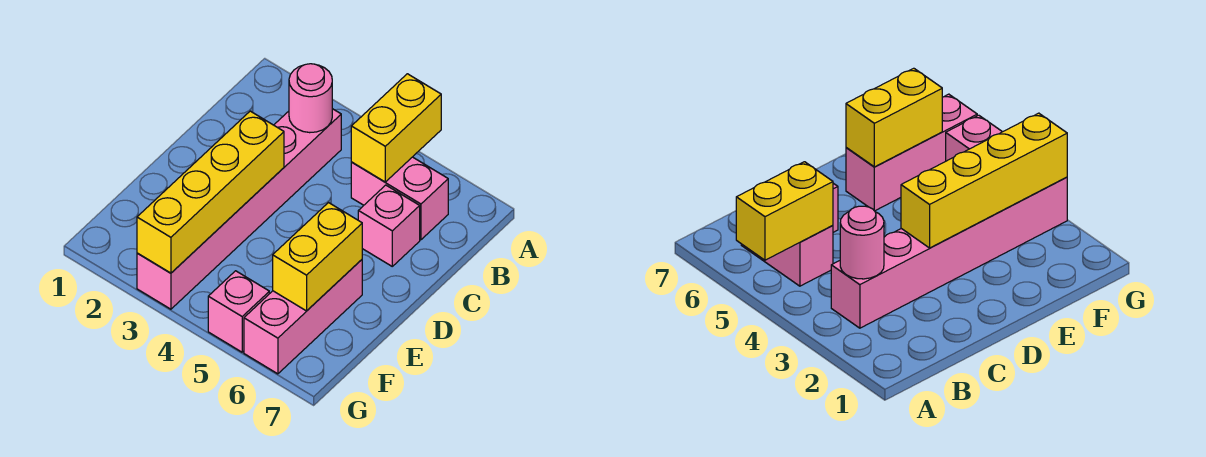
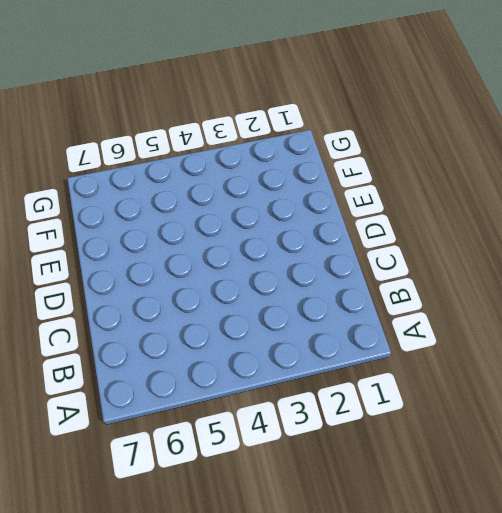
none -> pink brick B3:G3 level 1
none -> pink brick B5:B6 level 1

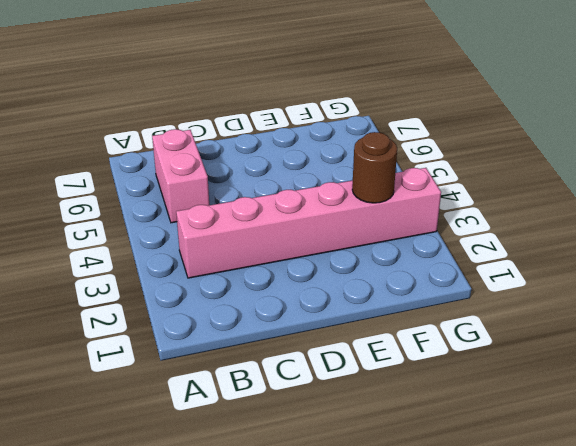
brown round brick F3 level 2 -> yellow brick D3:G3 level 2
none -> pink brick C6 level 1
none -> pink brick E6:G6 level 1

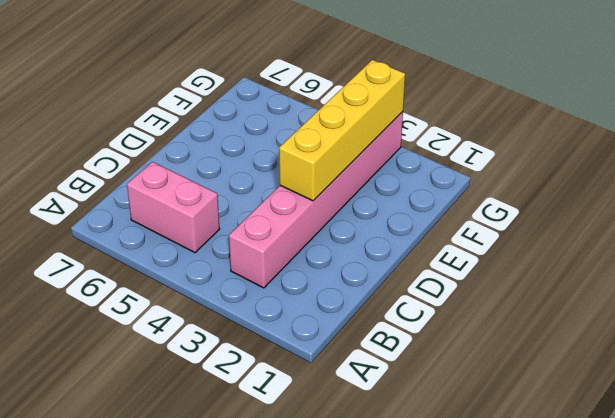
none -> pink brick C6 level 1
none -> pink brick E6:G6 level 1

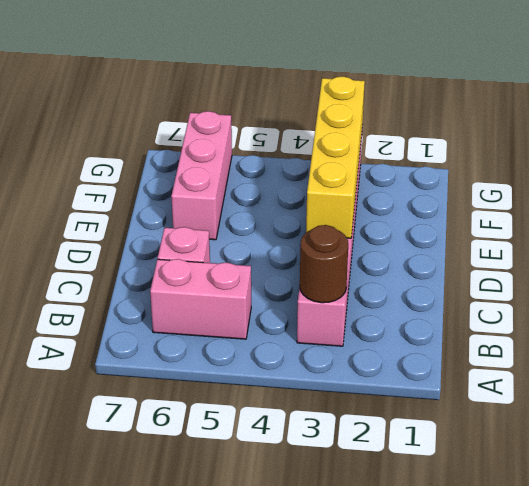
brown round brick B3 level 2 -> pink round brick B3 level 2
none -> pink brick G5 level 1
none -> yellow brick A5:B5 level 2

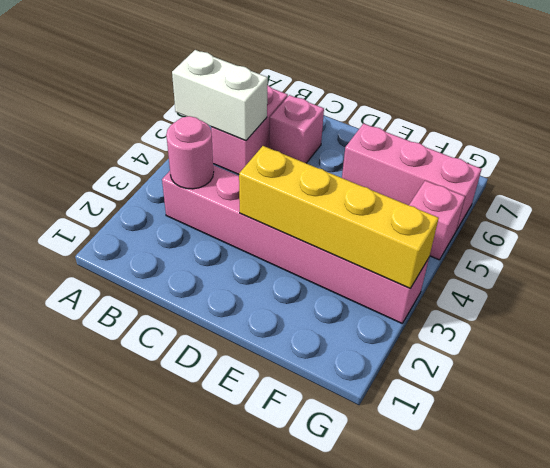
white brick A5:B5 level 2 -> yellow brick A5:B5 level 2
none -> yellow brick E6:F6 level 2

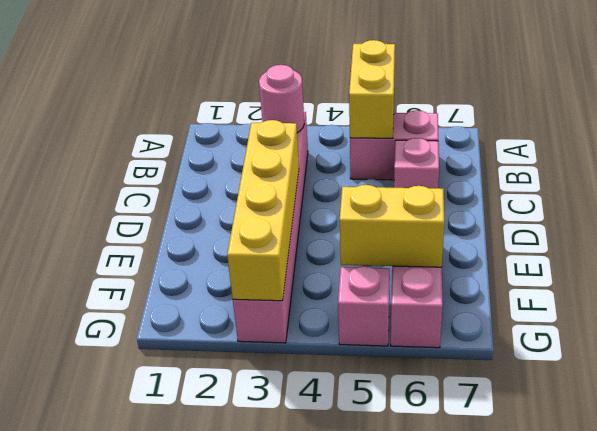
yellow brick F5:F6 level 2 -> yellow brick E6:F6 level 2

